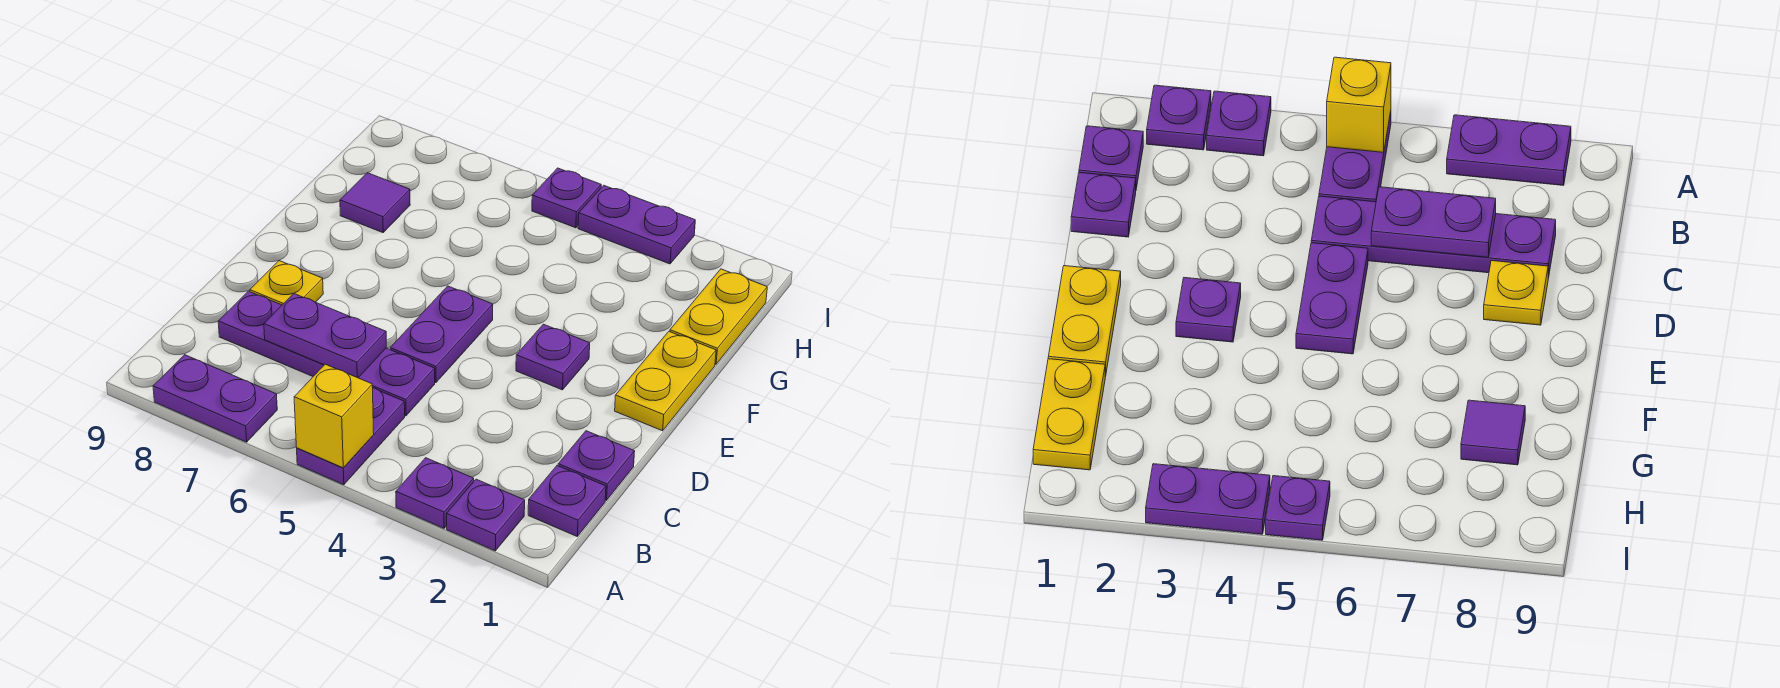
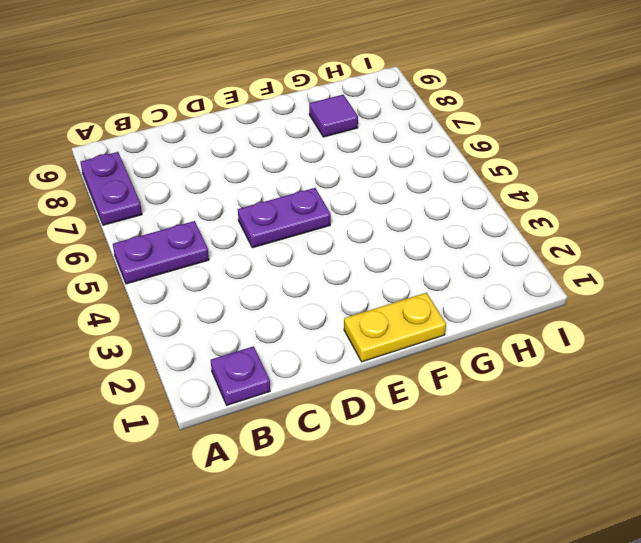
none -> purple plate A2 level 1
none -> purple plate A3 level 1
none -> purple plate C1 level 1

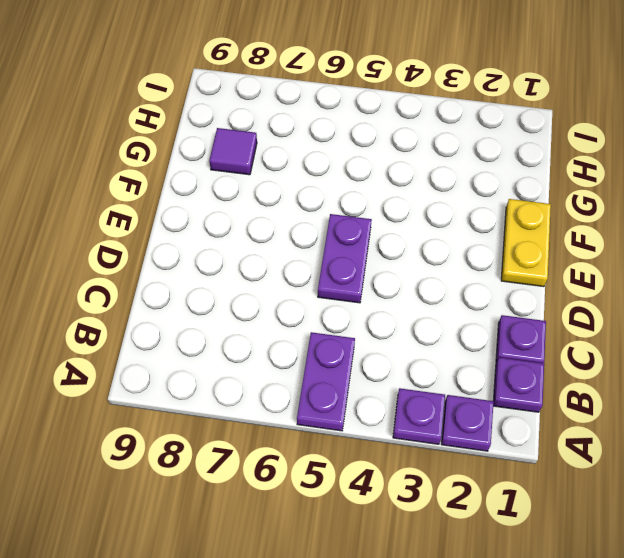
none -> purple plate A7:A8 level 1
none -> purple plate C5:C8 level 1
none -> yellow plate D8 level 1

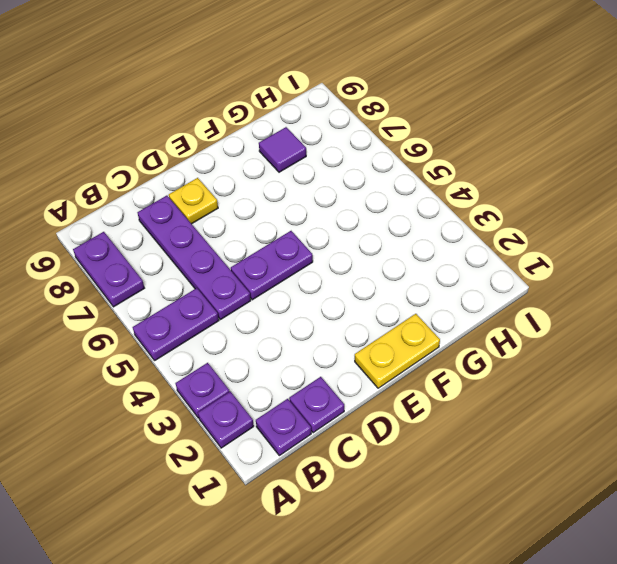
none -> purple plate E3 level 1
none -> yellow plate G1:H1 level 1
none -> purple plate I3:I4 level 1

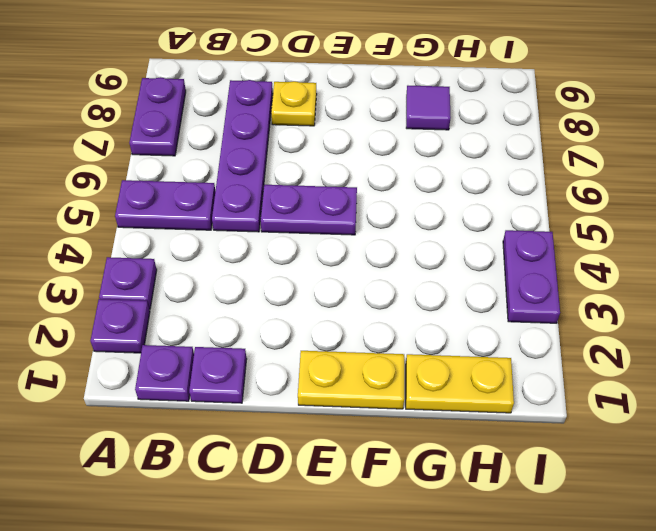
none -> purple plate E3 level 1
none -> purple plate I5 level 1
none -> yellow brick A5 level 2

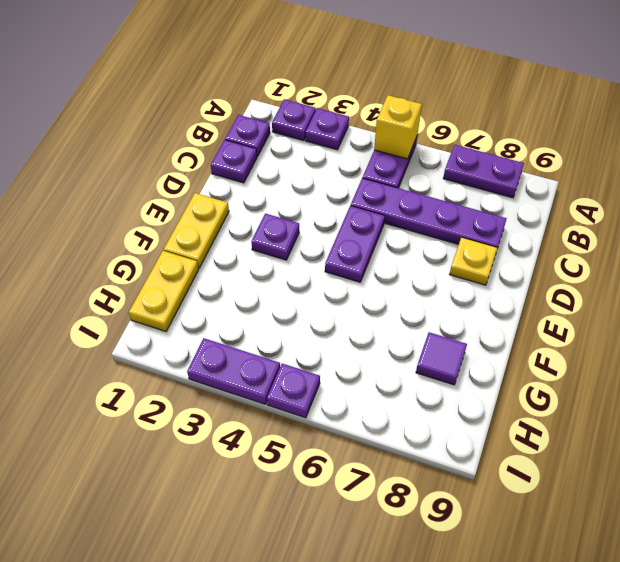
none -> purple plate C6:C7 level 2

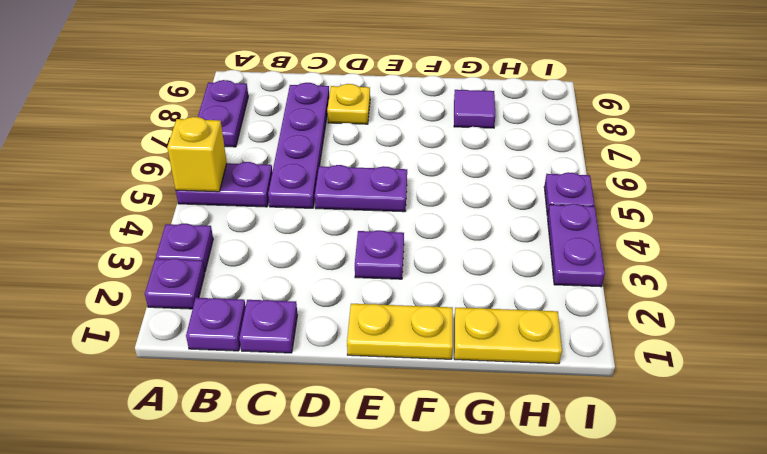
none -> purple plate C6:C7 level 2

